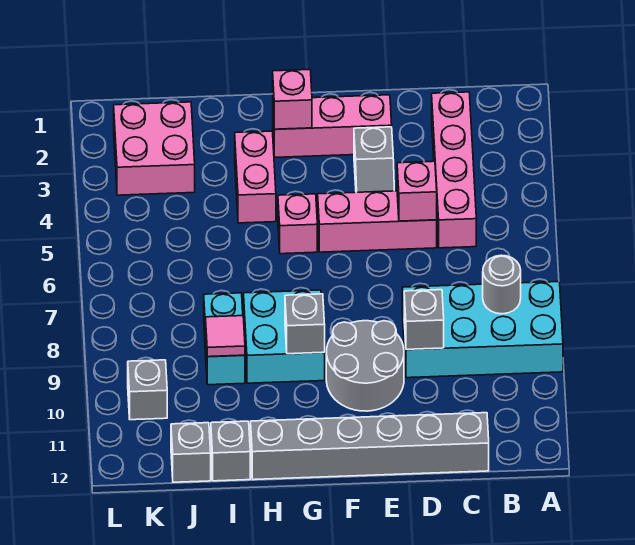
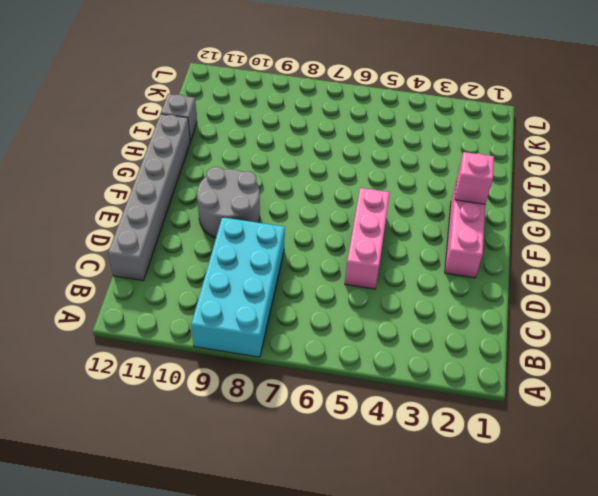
none -> pink brick C2:C5 level 1
none -> grey slope E3:E4 level 1 top 3
none -> pink brick G5 level 1

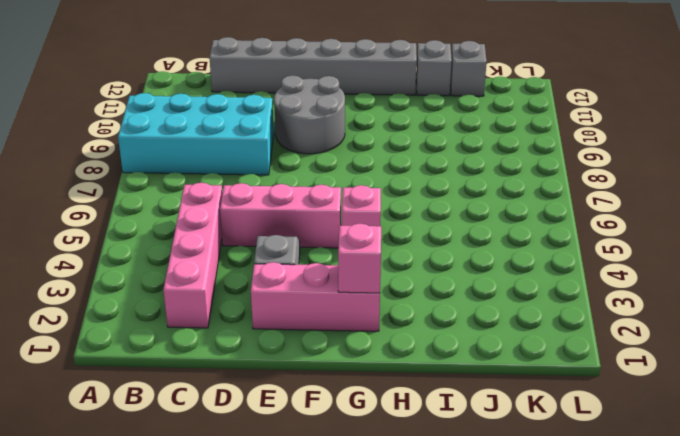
none -> cyan brick G8:H9 level 1
none -> pink brick H3:H4 level 1
none -> cyan brick I8:I9 level 1

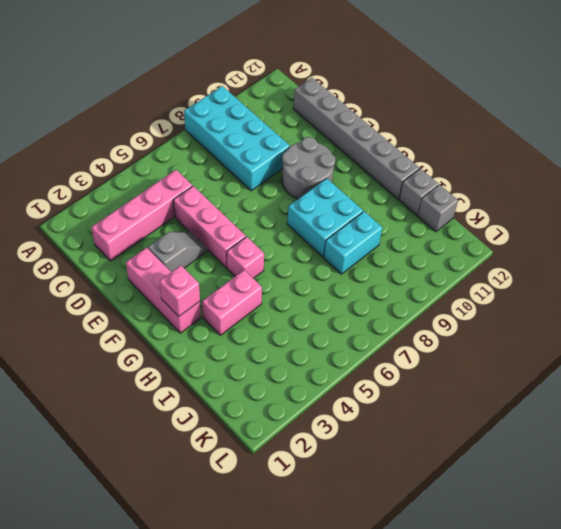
none -> pink brick J2:K3 level 1
none -> grey brick K10 level 1
none -> grey round brick B8 level 2

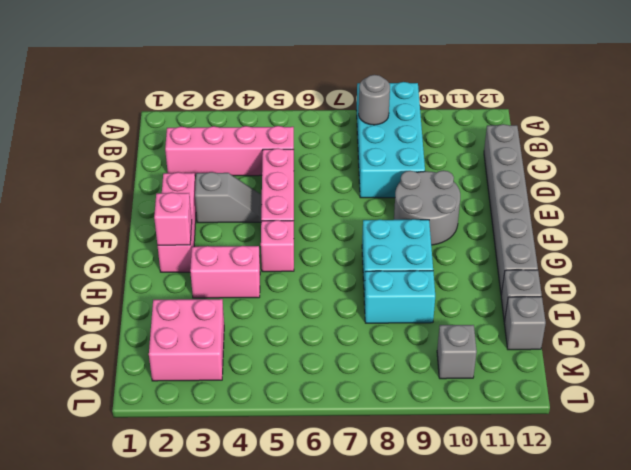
none -> pink brick D5 level 2
none -> grey brick D9 level 2
none -> grey brick G9 level 2

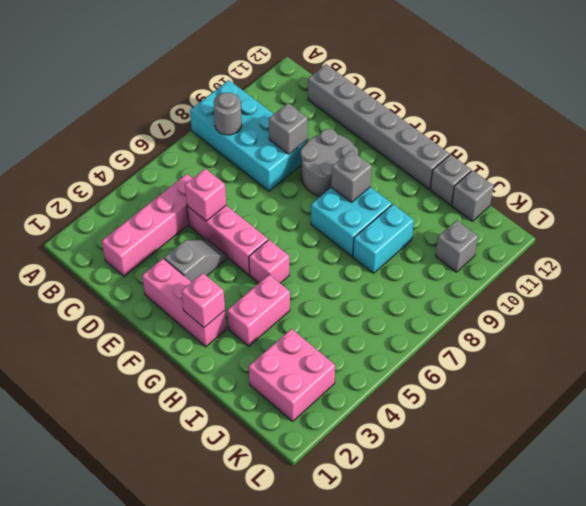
none -> pink tile I9 level 2

